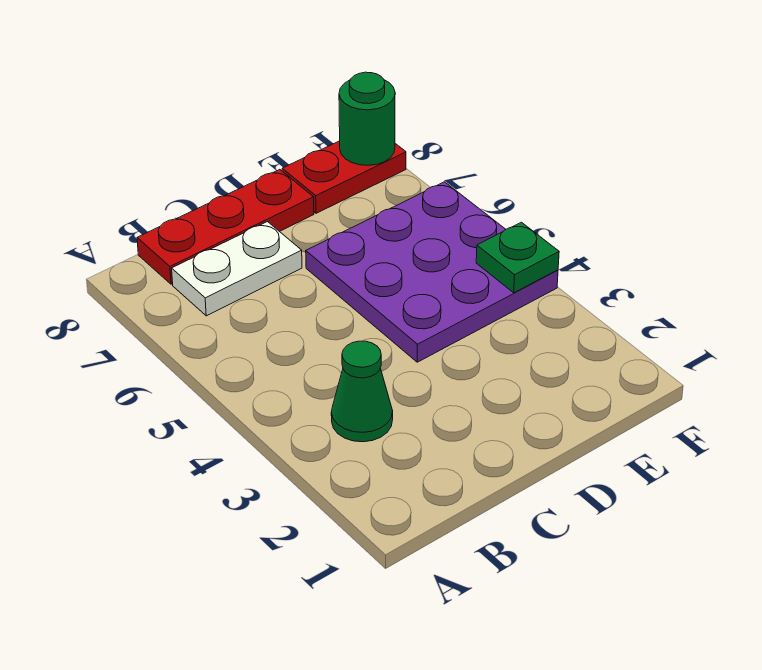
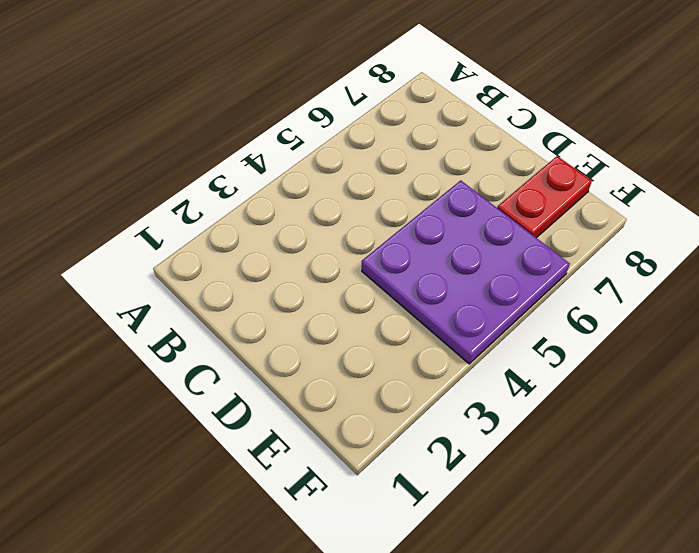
red plate E7:E8 level 1 -> red plate E8:F8 level 1
none -> green cone B3 level 1
none -> white plate B7:C7 level 1

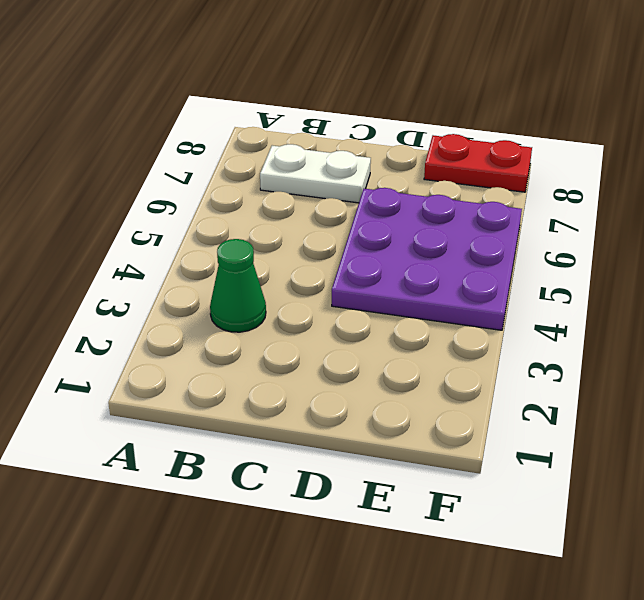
none -> red plate B8:D8 level 1
none -> green plate F4 level 2

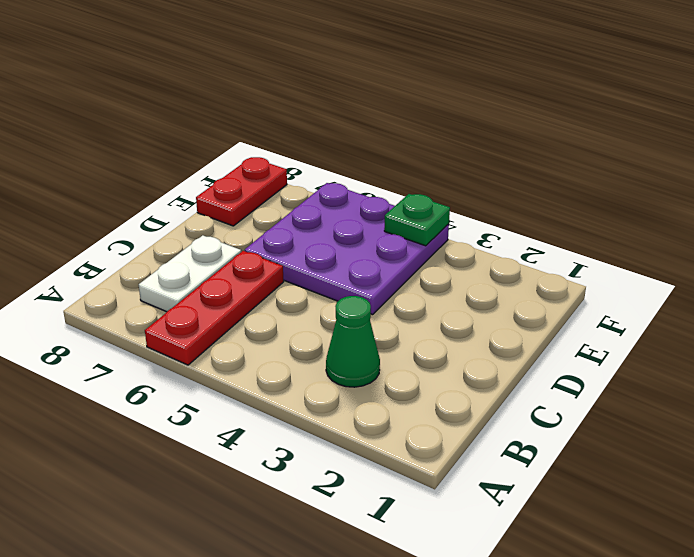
red plate A6:C6 level 1 -> red plate B8:D8 level 1
none -> green round brick F8 level 2

